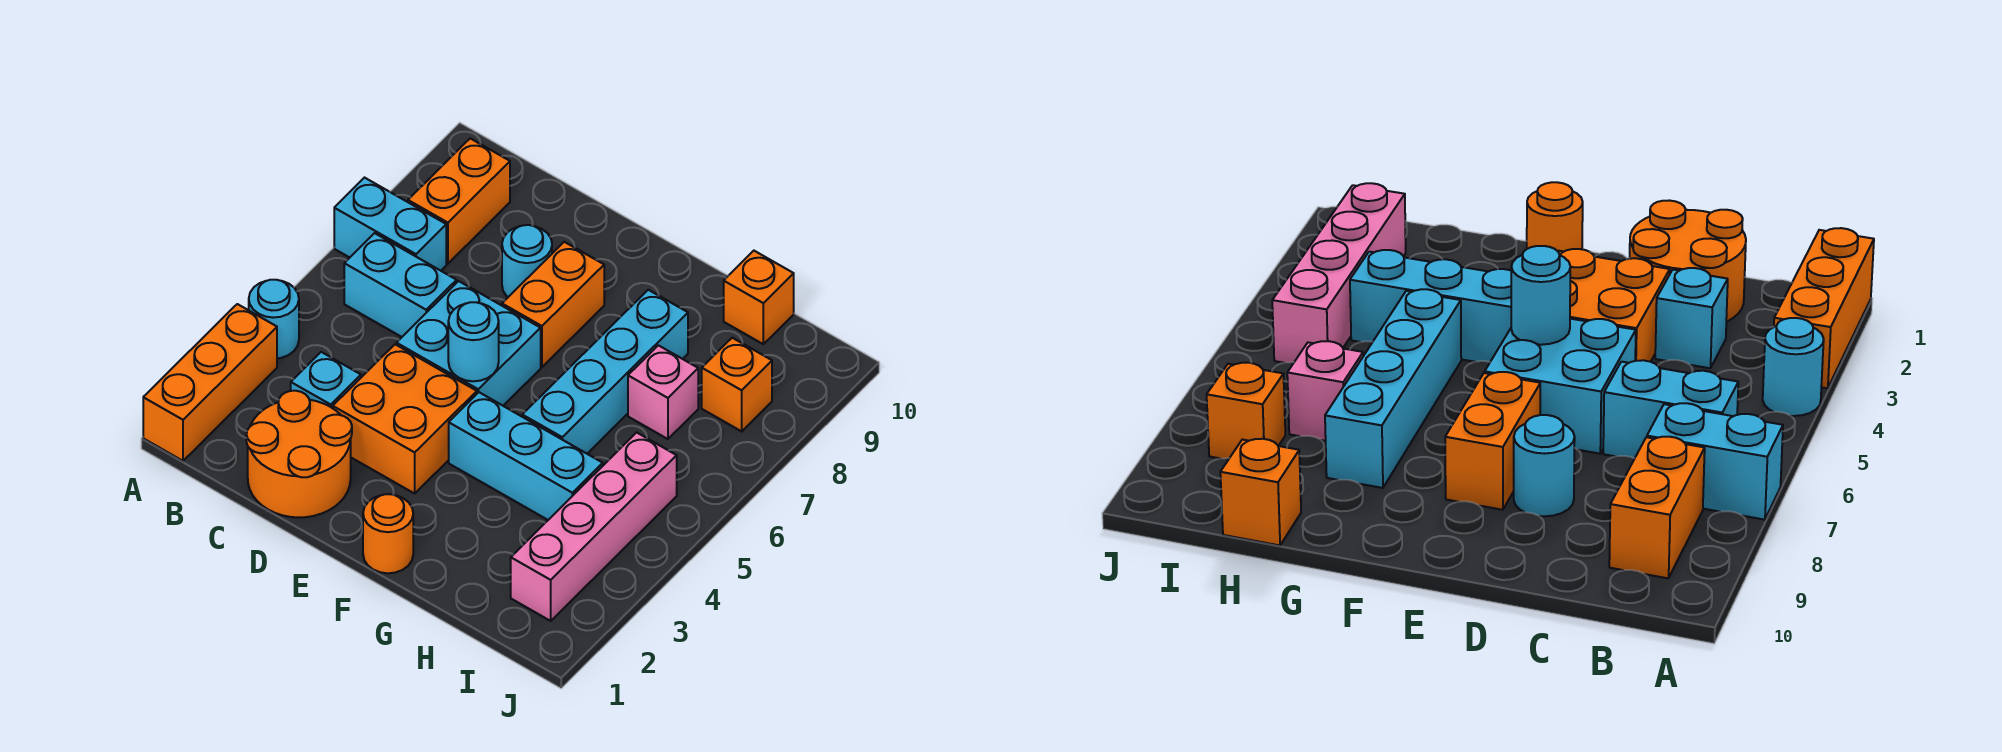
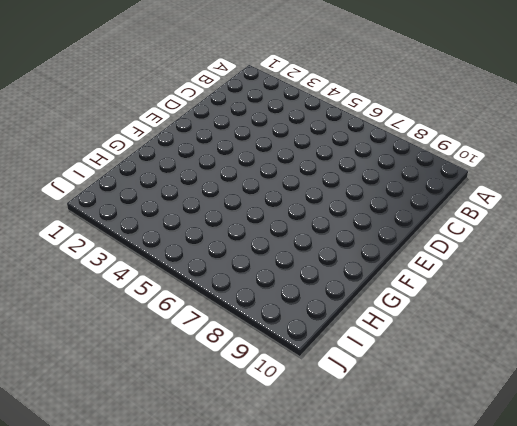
none -> orange brick A1:A3 level 1
none -> cyan round brick A4 level 1
none -> cyan brick A7:B7 level 1

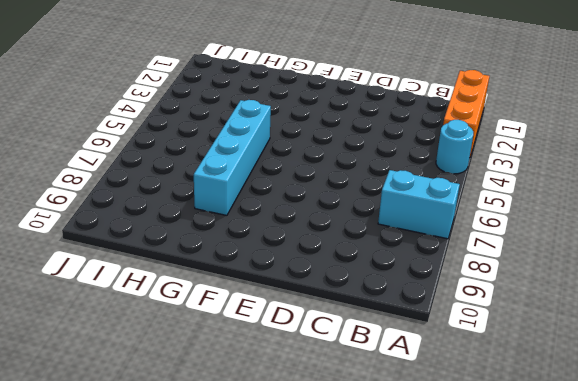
none -> cyan brick B6:C6 level 1
none -> orange brick B8:B9 level 1
none -> orange round brick C1:D2 level 1

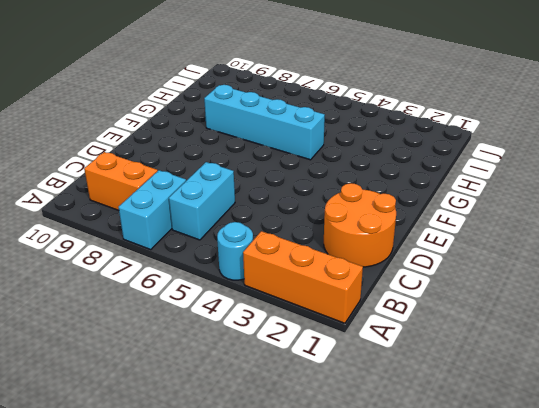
none -> cyan brick C3 level 1
none -> orange brick D3:E4 level 1
none -> cyan brick D5:E6 level 1

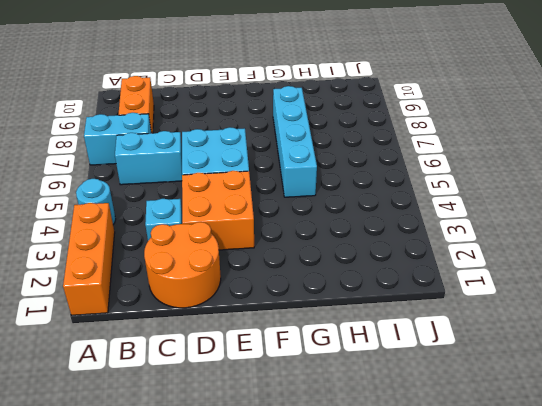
none -> cyan round brick D8 level 1
none -> orange brick E7:E8 level 1
none -> orange round brick F1 level 1

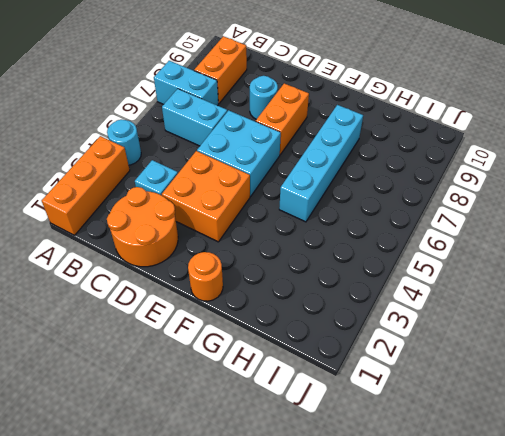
none -> cyan brick F4:H4 level 1
none -> pink brick H7 level 1
none -> orange brick H10 level 1

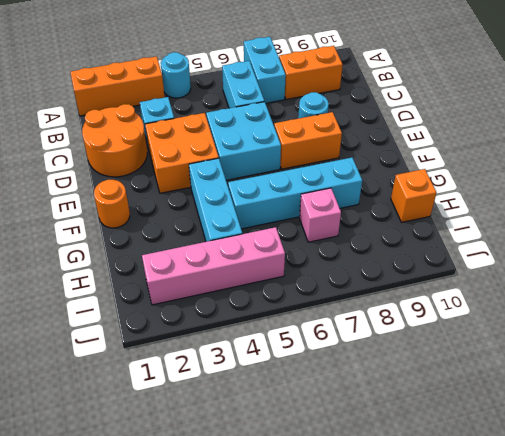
none -> orange brick I8 level 1
none -> cyan round brick E5 level 2

